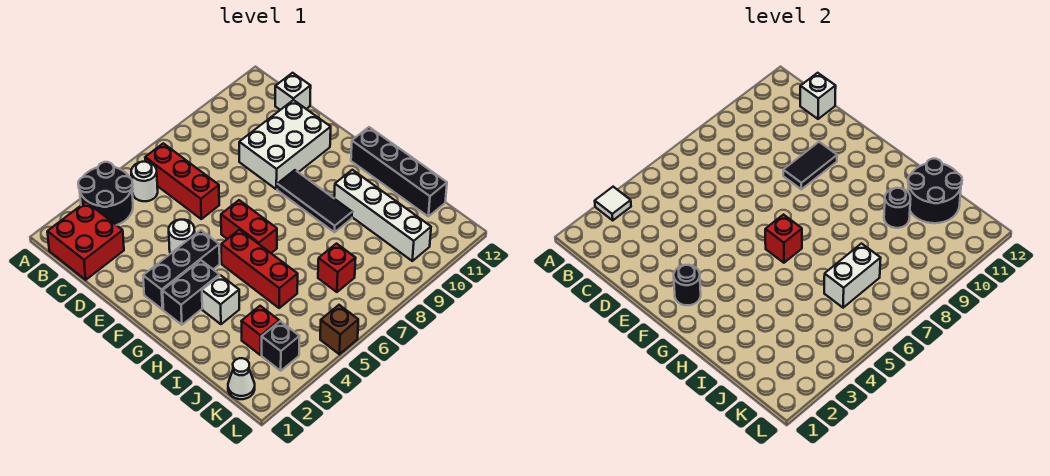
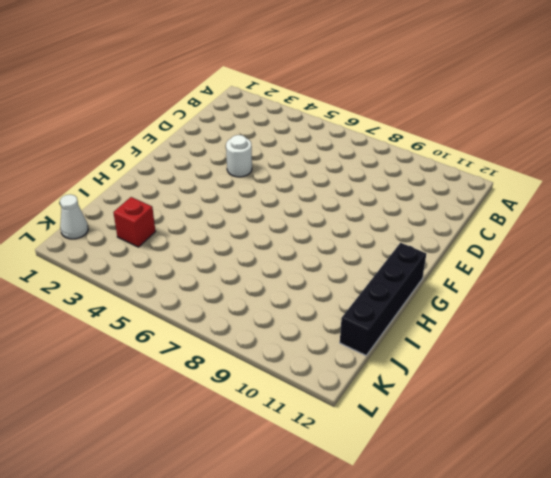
none -> black round brick A3:B4 level 1
none -> red brick B1:C2 level 1
none -> white round brick B5 level 1

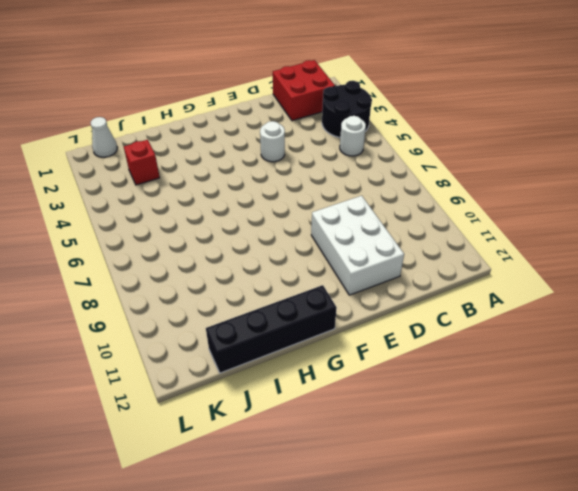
none -> red brick B6:D6 level 1
none -> white brick C12 level 1
none -> black brick F2:F4 level 1

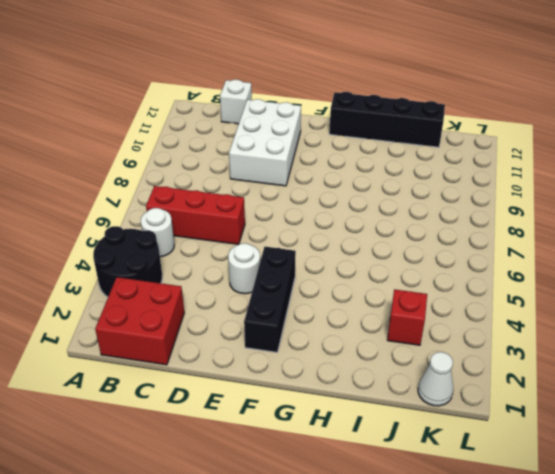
none -> red brick F6:G6 level 1
none -> black tile F9:H9 level 1
none -> black brick G2:G3 level 1

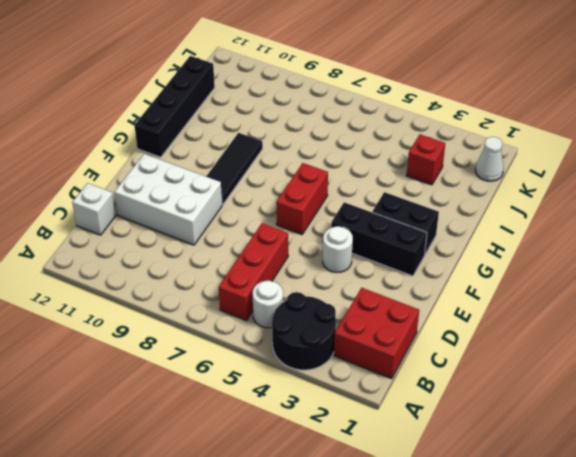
none -> red brick G5:I5 level 1
none -> white brick H3 level 1
none -> white brick H10:K10 level 1

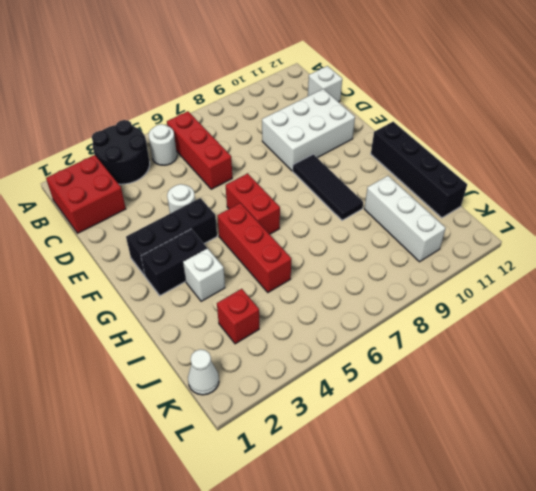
white brick I10:K10 level 1 -> white brick H10:K10 level 1
none -> red brick J7 level 1
none -> black brick K3 level 1
none -> brown brick L5 level 1

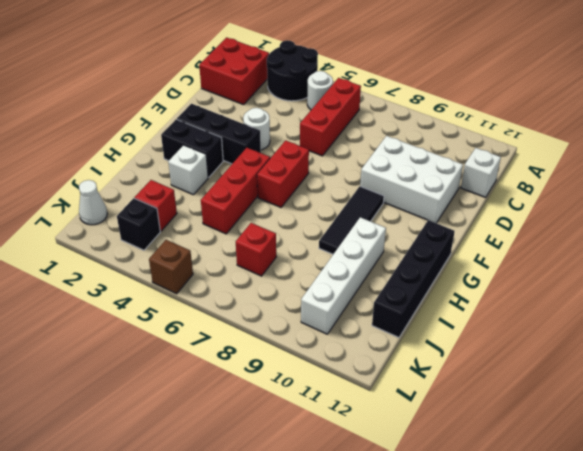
none -> white tile A3 level 2
none -> white brick C12 level 2
none -> black tile E9:E10 level 2

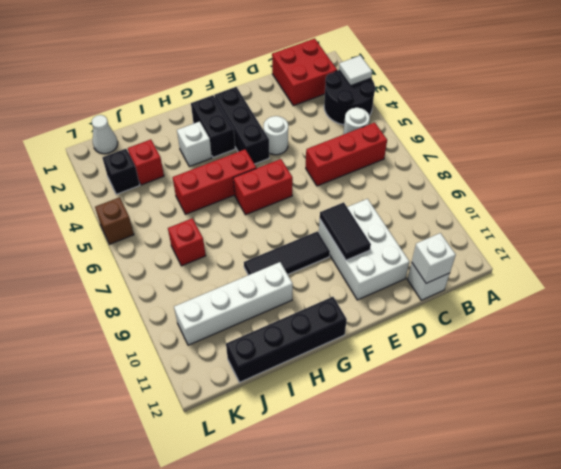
none -> black round brick F2 level 2
none -> red brick G6 level 2
none -> black round brick I10 level 2

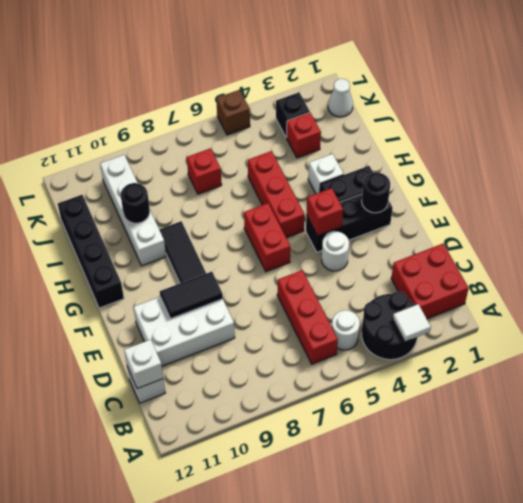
red brick F4 level 2 -> red brick G6 level 2
none -> black round brick I11:J12 level 2
none -> white brick J6:J7 level 2

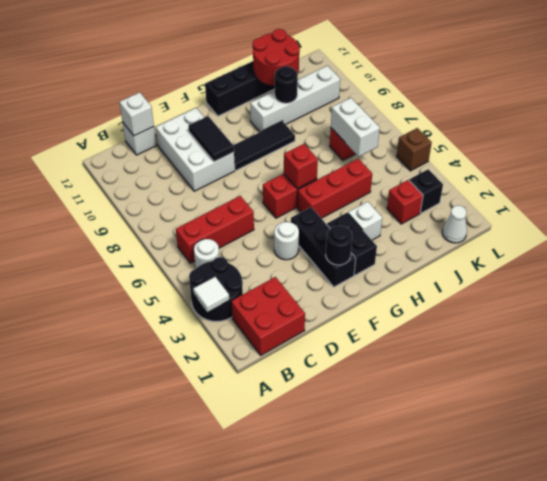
red round brick I11:J12 level 2 -> black round brick I11:J12 level 2

